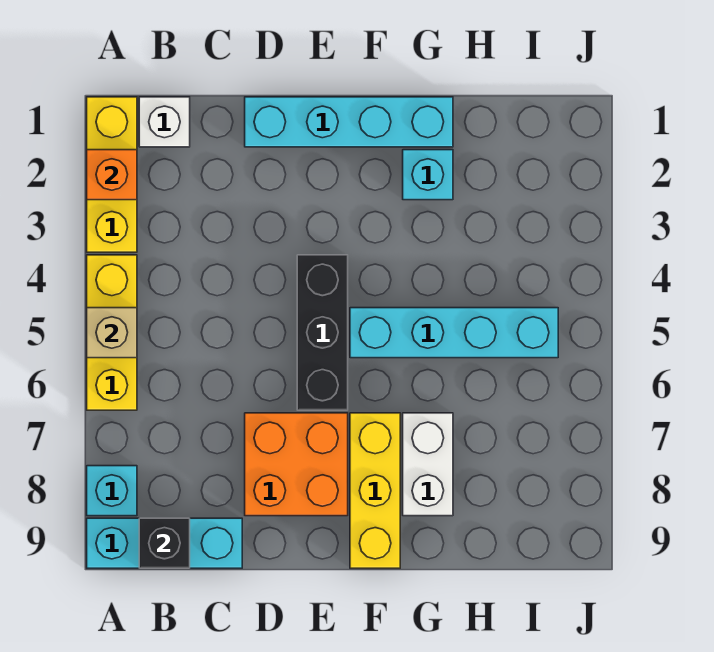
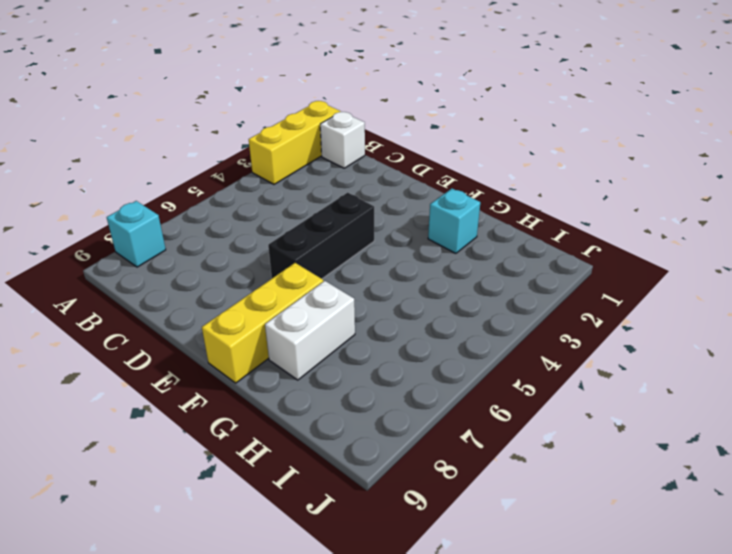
none -> yellow brick A4:A6 level 1
none -> cyan brick A9:C9 level 1
none -> cyan brick D1:G1 level 1

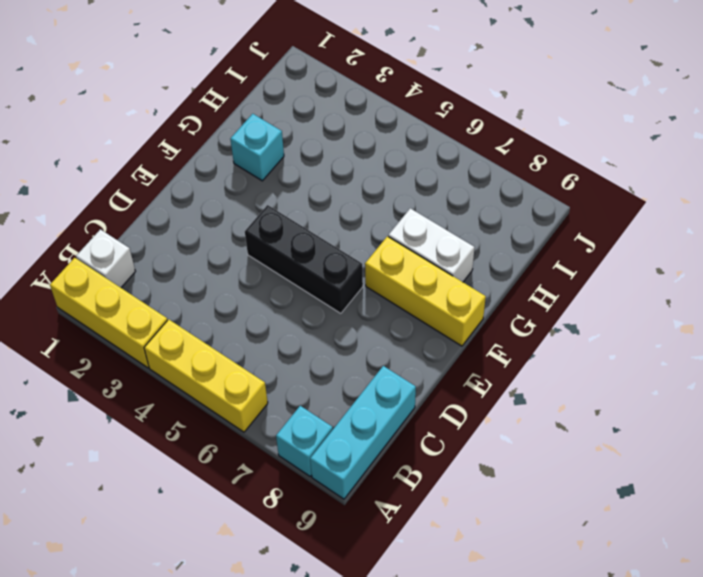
none -> cyan brick D1:G1 level 1
none -> orange brick D7:E8 level 1
none -> cyan brick F5:I5 level 1

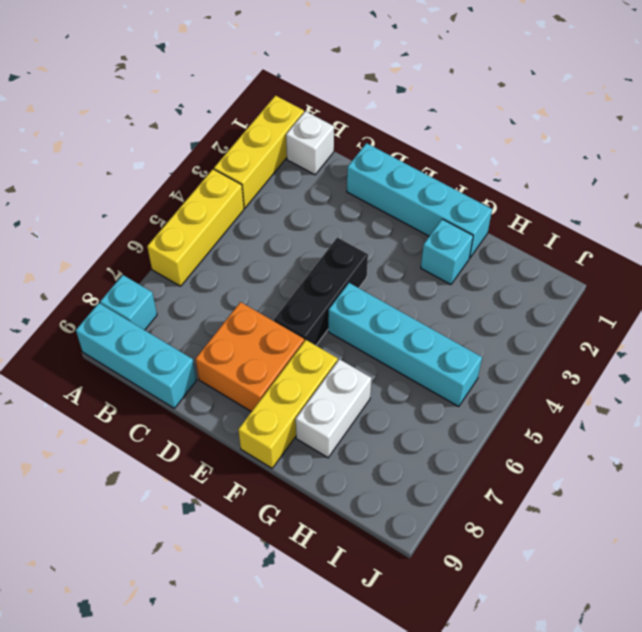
none -> orange brick A2 level 2
none -> tan brick A5 level 2
none -> black brick B9 level 2

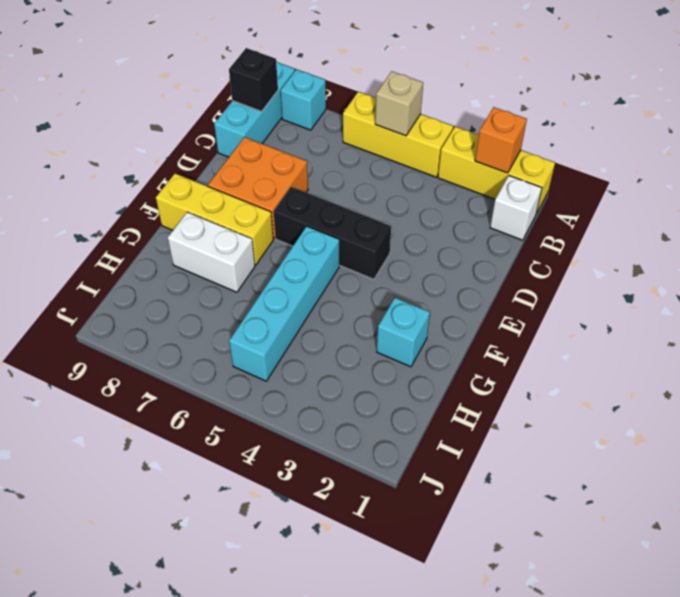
none -> cyan brick D1:G1 level 1

